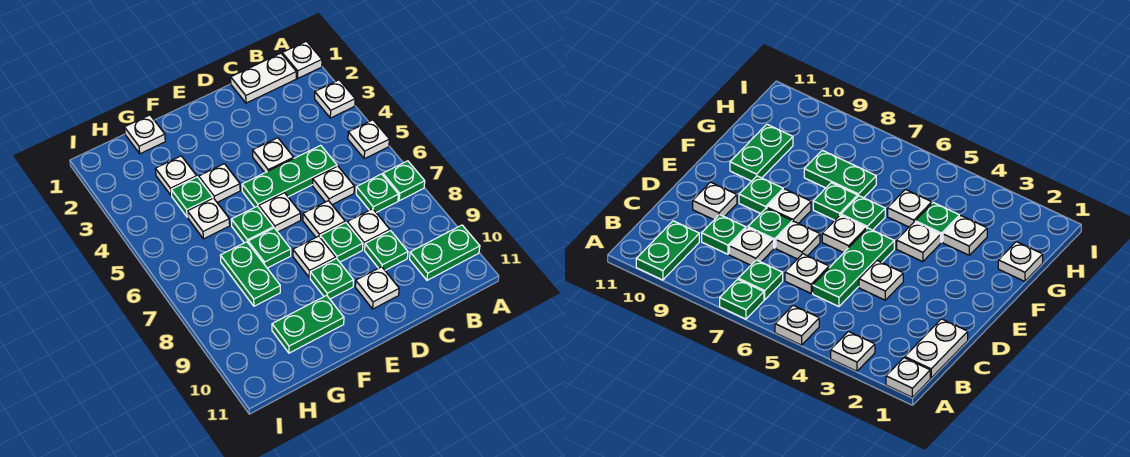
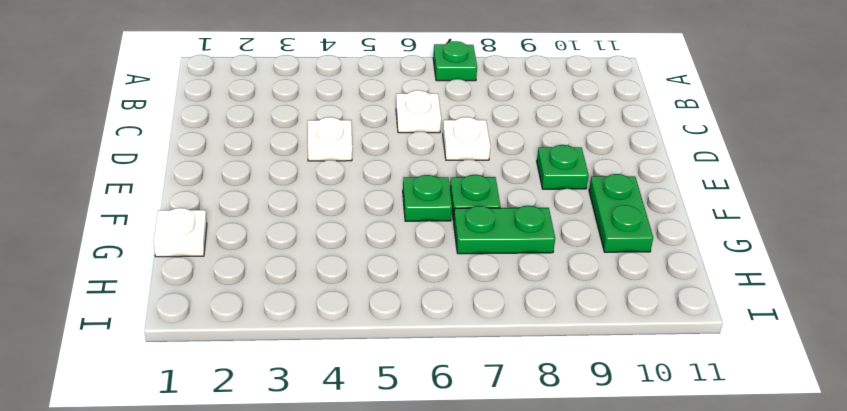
none -> white plate A1 level 1
none -> white plate A3 level 1
none -> white plate A5 level 1

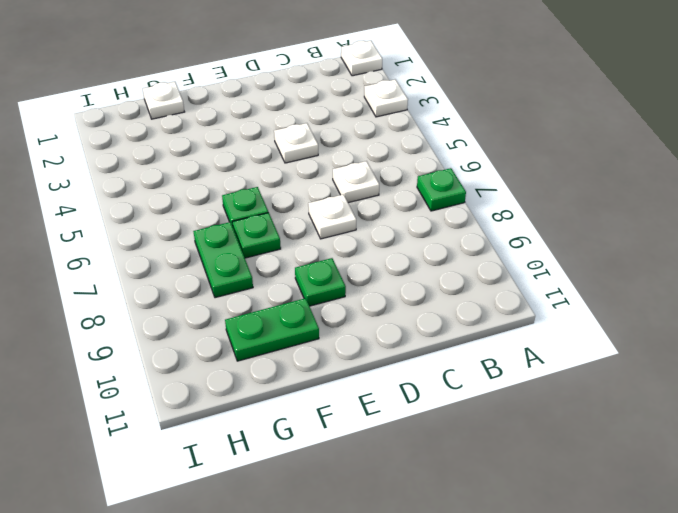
none -> white plate A5 level 1
none -> green plate A10:B10 level 1
none -> white plate B1:C1 level 1

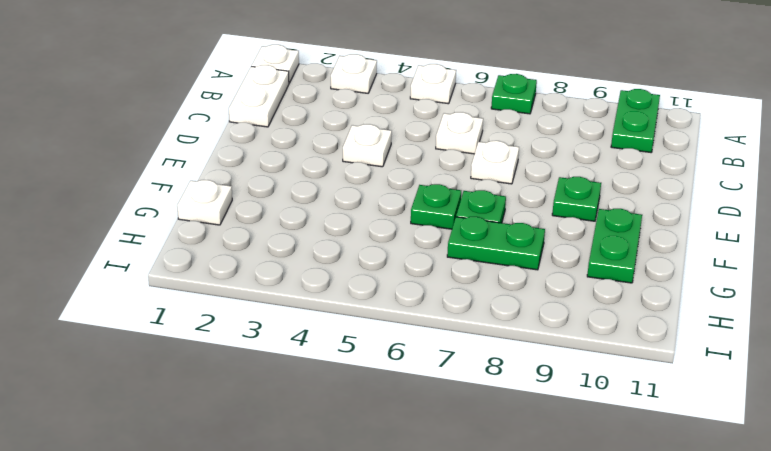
none -> green plate B7 level 1
none -> green plate C5:E5 level 1
none -> white plate C8 level 1

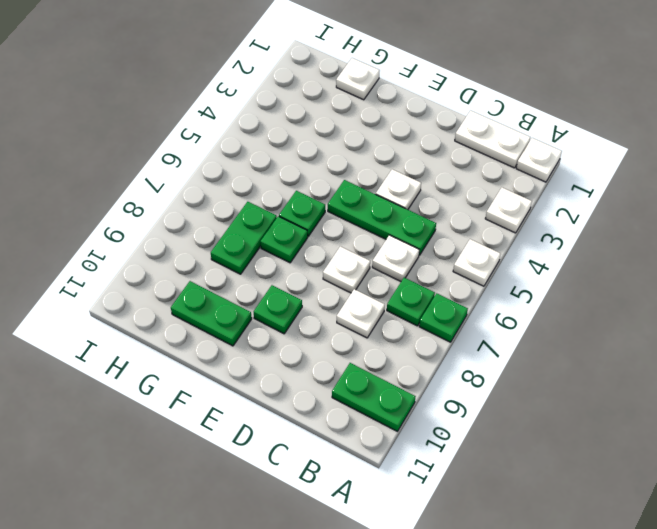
none -> green plate C9 level 1
none -> green plate D8 level 1
none -> white plate D10 level 1

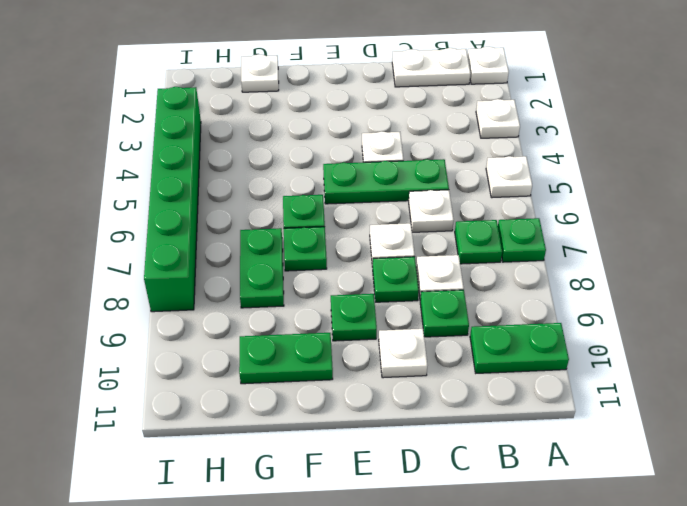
green brick I3:I8 level 1 -> none
none -> white plate E6 level 1
none -> white plate E8 level 1
none -> white plate F4 level 1

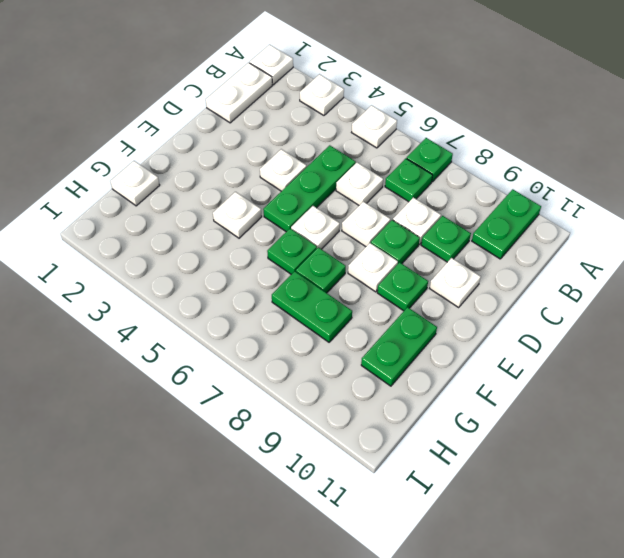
none -> white plate G3 level 1
none -> green plate G4 level 1
none -> white plate G5 level 1

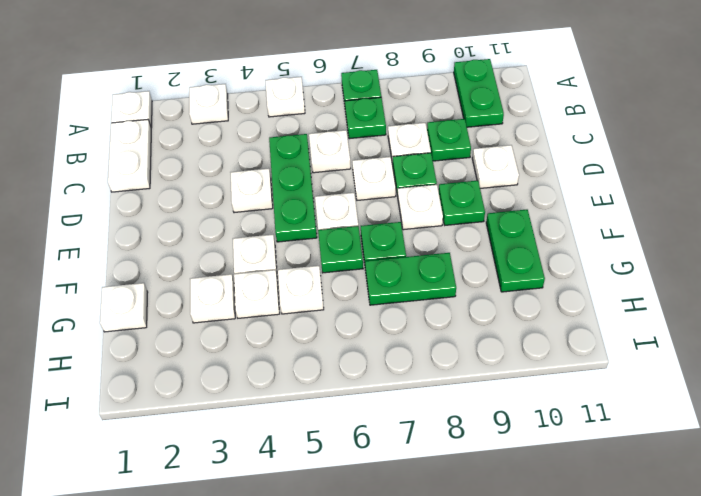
white plate G4 level 1 -> green plate G4 level 1

